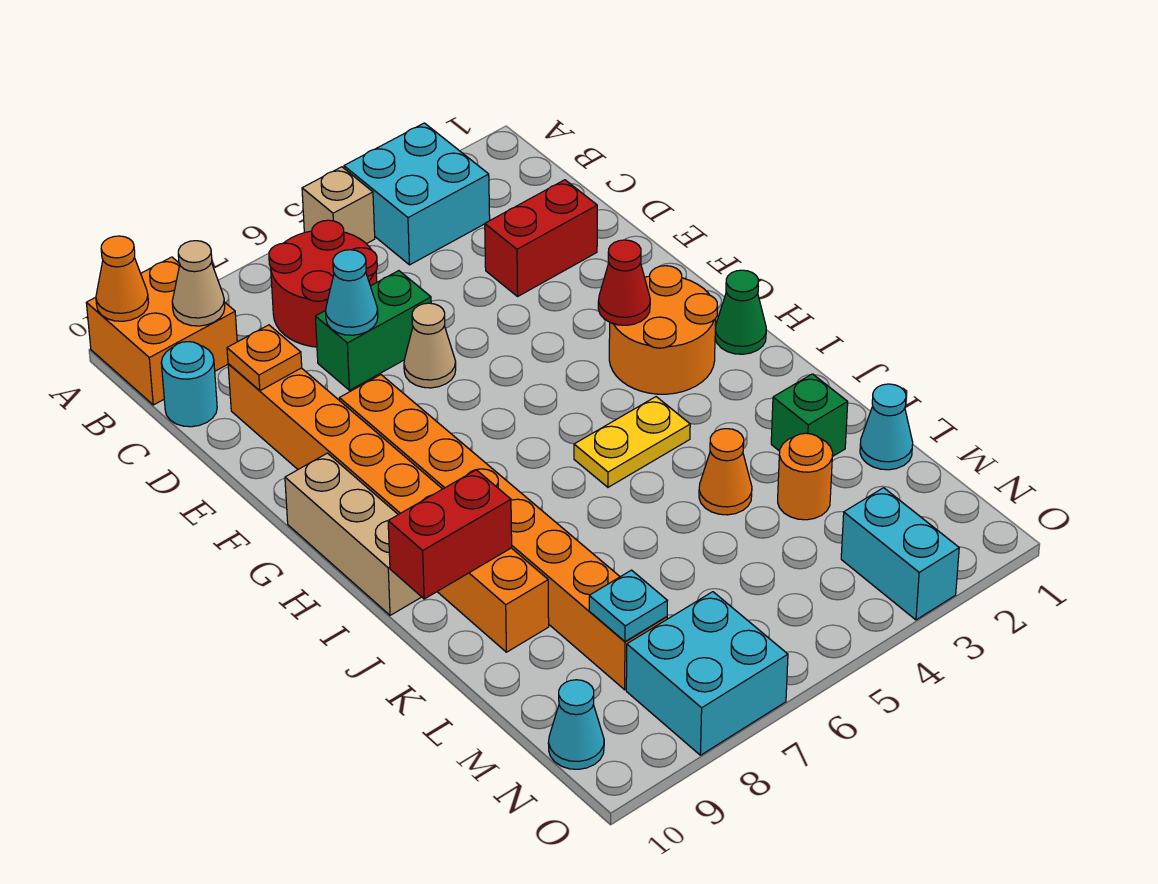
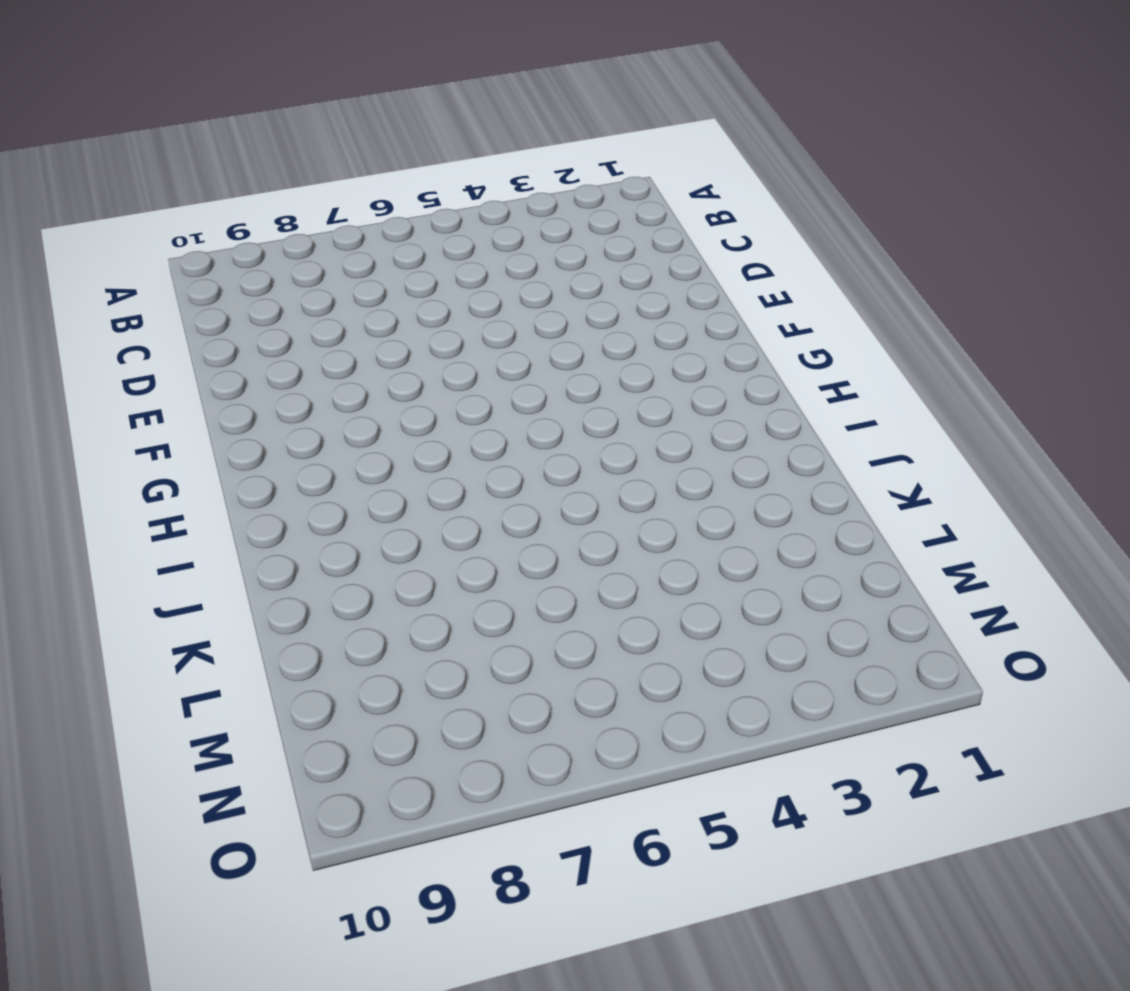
none -> cyan brick A3:B4 level 1
none -> tan brick A5 level 1
none -> orange brick A9:B10 level 1

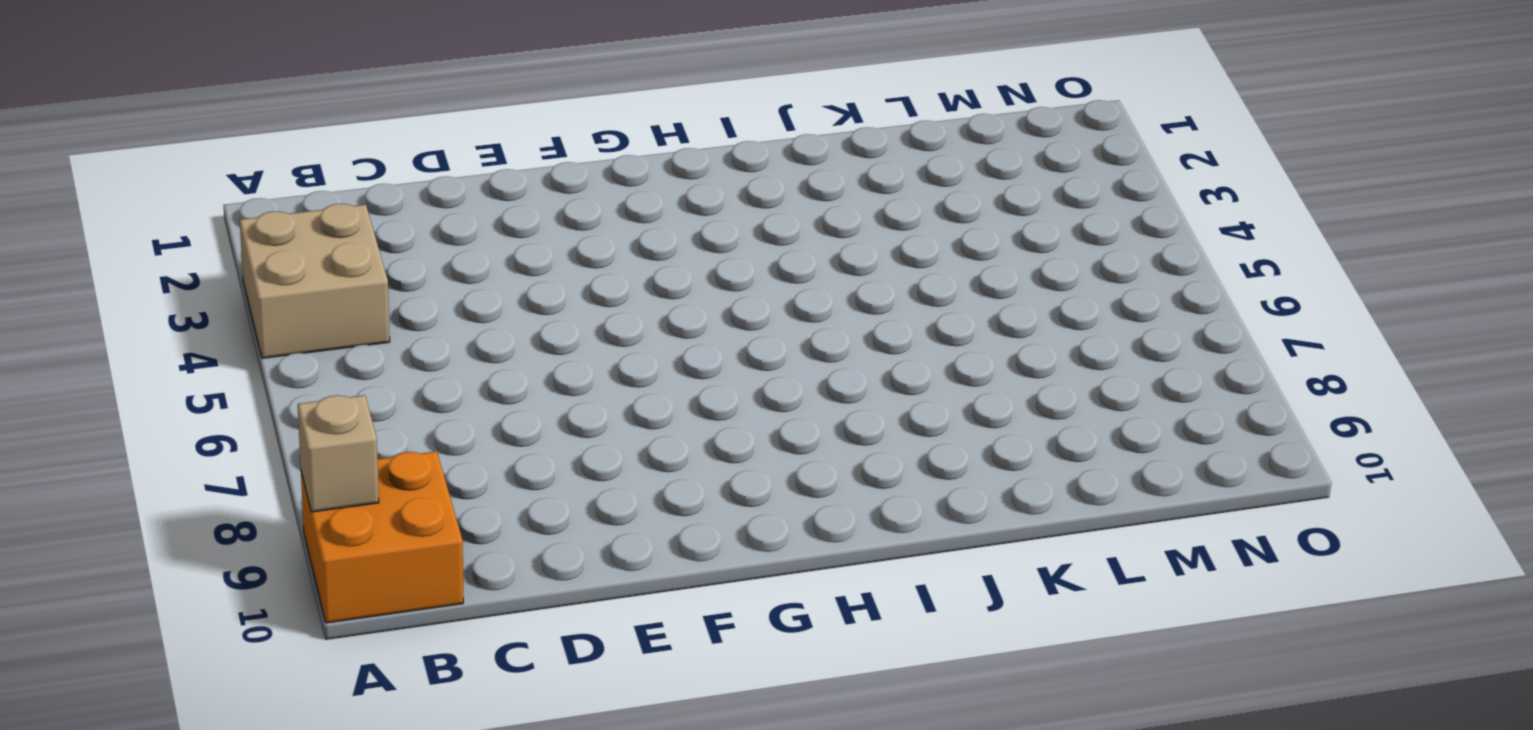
tan brick A3:B4 level 1 -> cyan brick A3:B4 level 1
tan brick A9 level 2 -> tan brick A5 level 1
none -> red round brick B6:C7 level 1
none -> cyan round brick C10 level 1
none -> red brick D2:D3 level 1

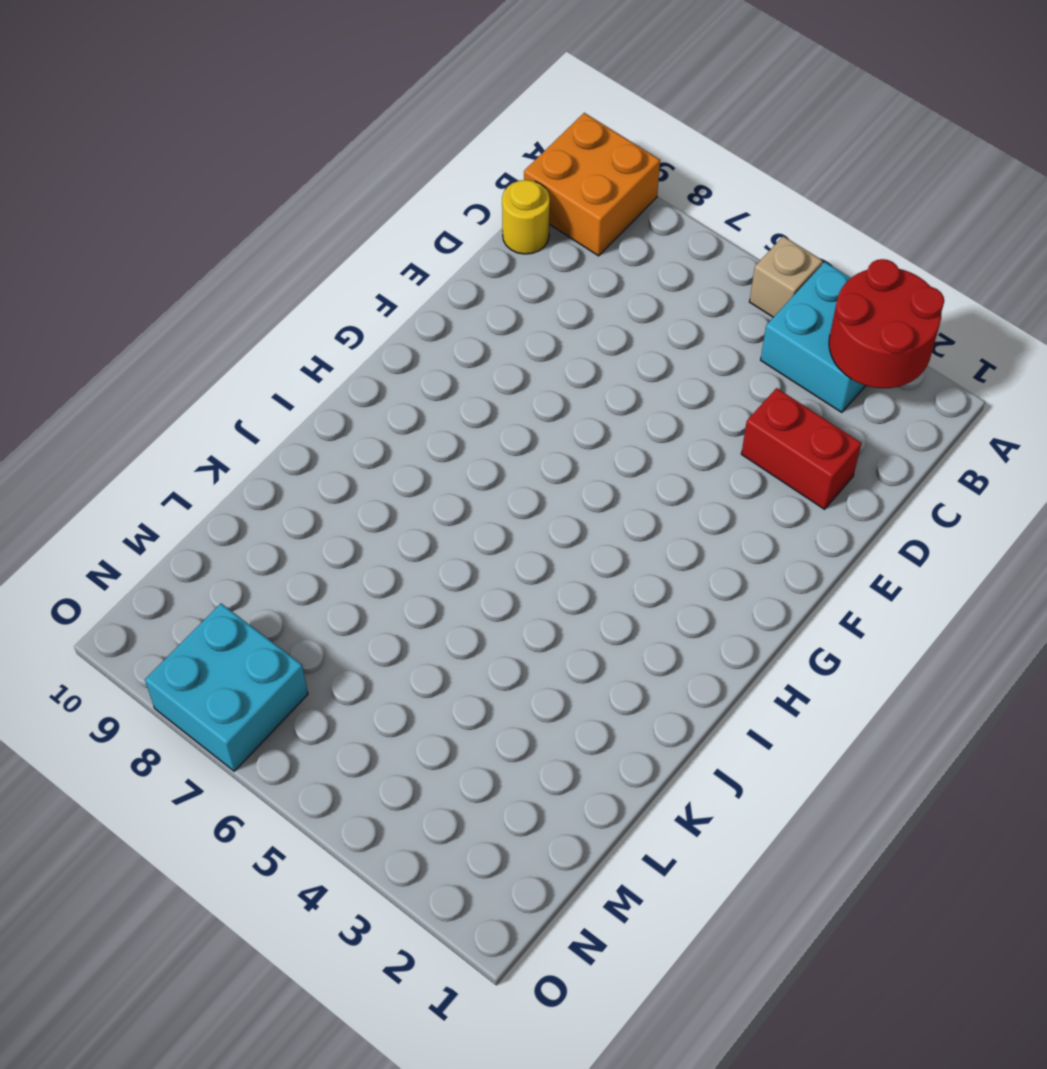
red round brick A2:B3 level 2 -> red round brick B6:C7 level 1
yellow round brick C10 level 1 -> cyan round brick C10 level 1
none -> green brick D6:D7 level 1
none -> orange brick D9:K9 level 1
none -> tan cone E6 level 1

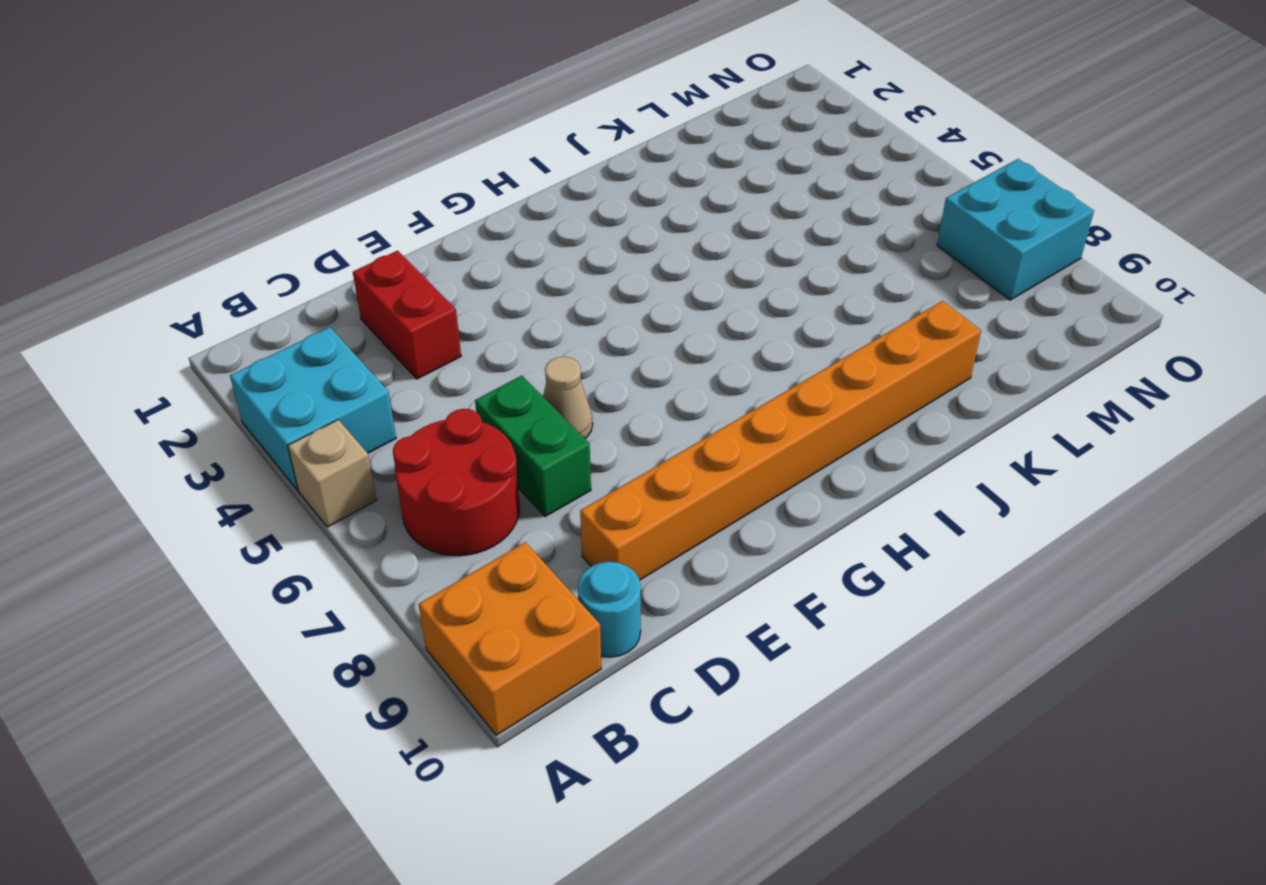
none -> orange brick F8:M8 level 1
none -> orange round brick G2:H3 level 1
none -> tan brick G10:I10 level 1

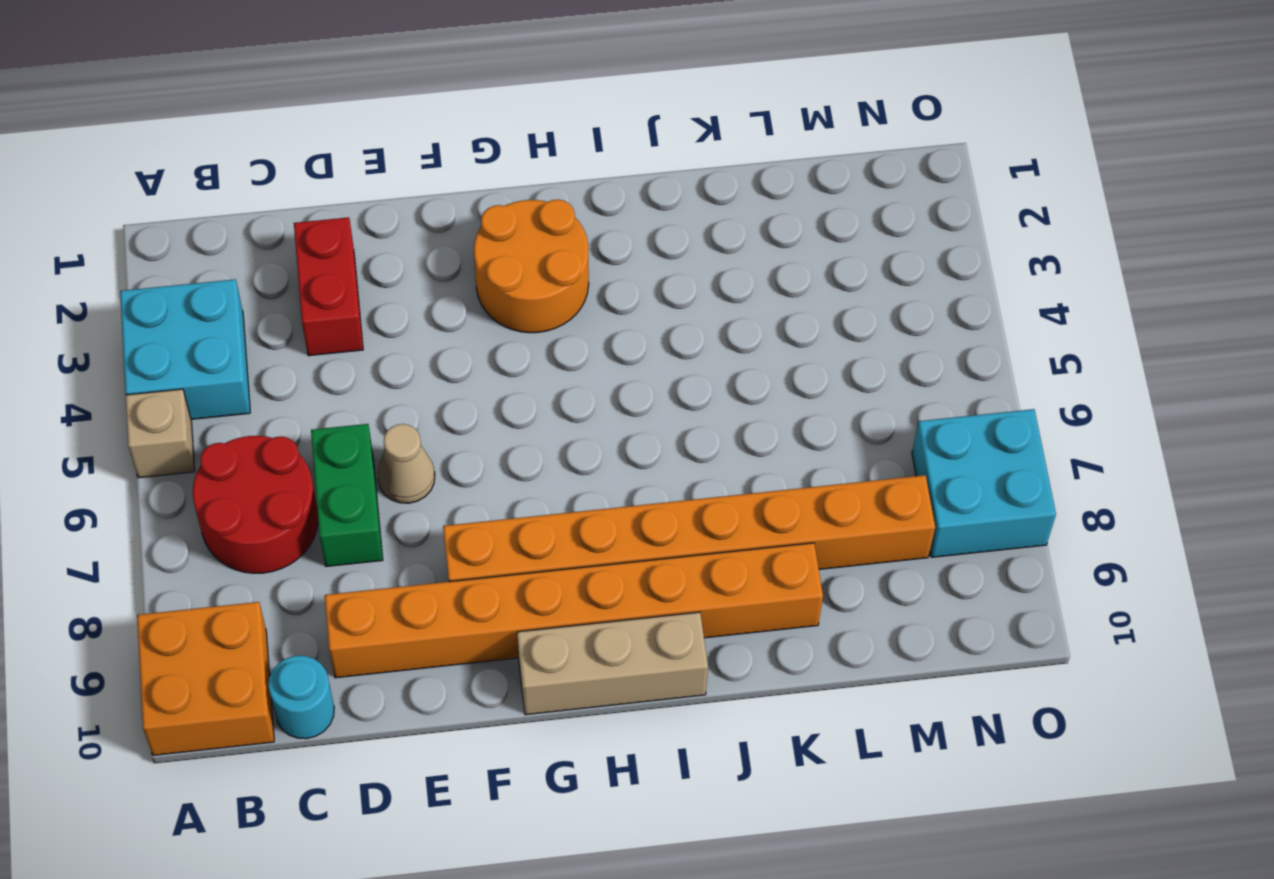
none -> green cone H1 level 1
none -> yellow plate I4:I5 level 1
none -> green brick K2 level 1

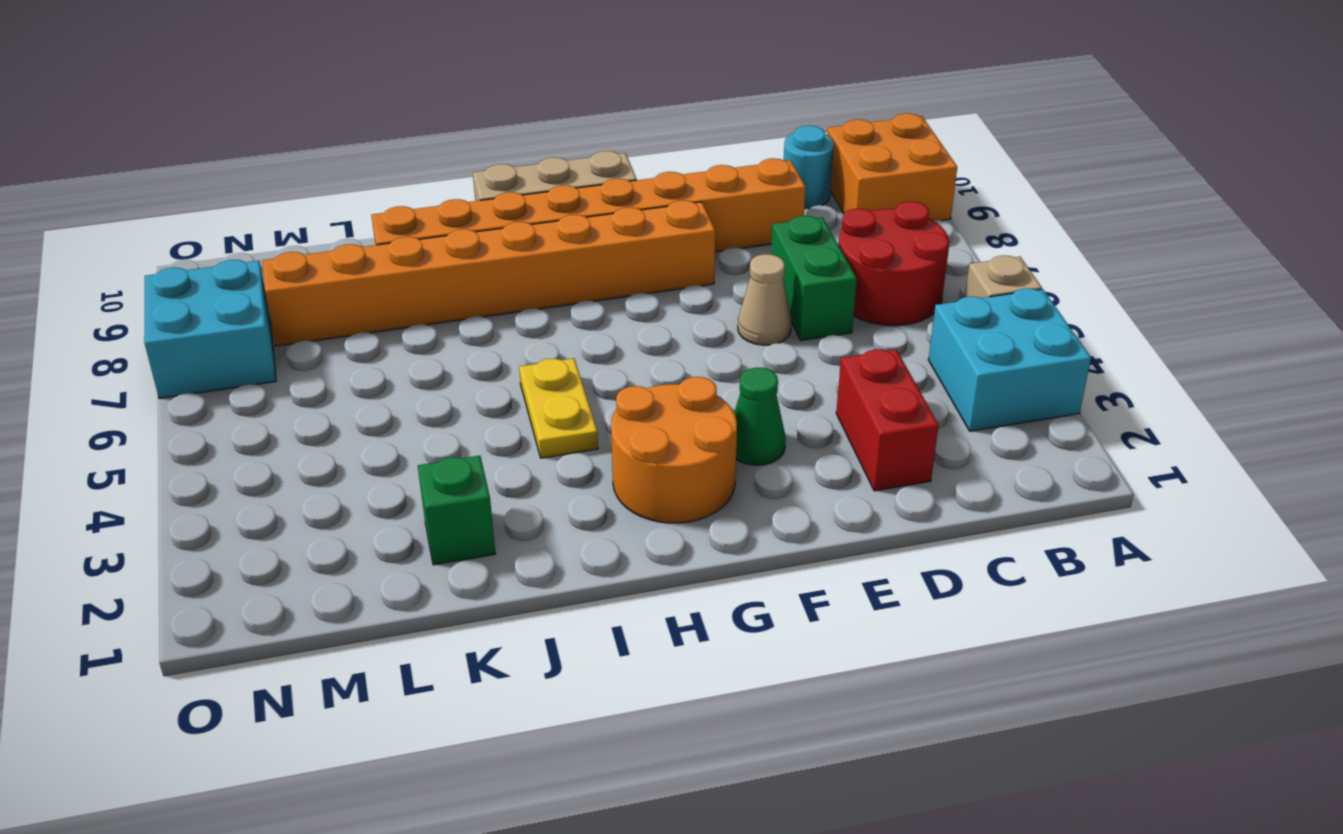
green cone F3 level 1 -> green cone H1 level 1
none -> orange cone K4 level 1
none -> cyan cone L1 level 1
none -> orange round brick L3 level 1

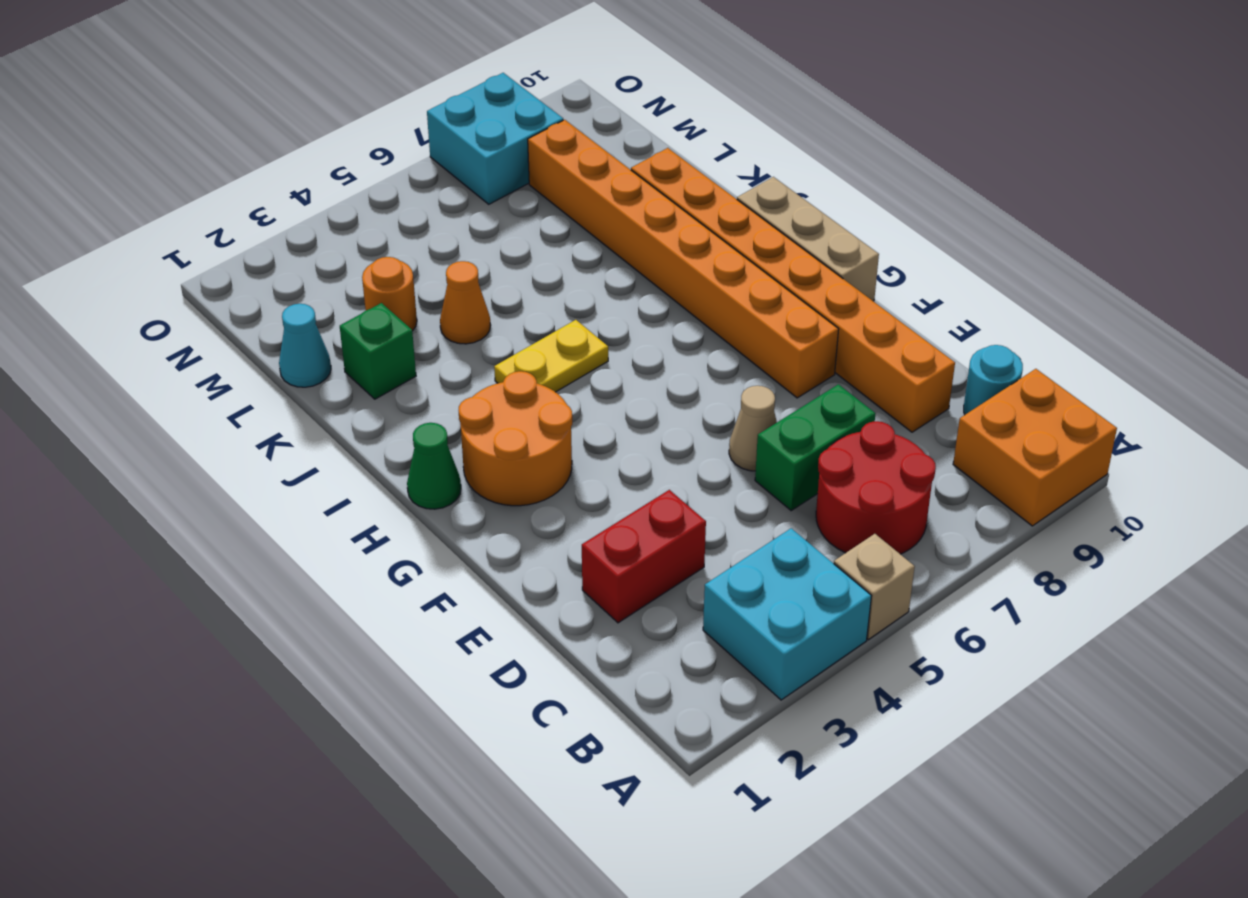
none -> cyan brick N3:O3 level 1
none -> cyan cone N10 level 1
none -> orange cone A10 level 2

